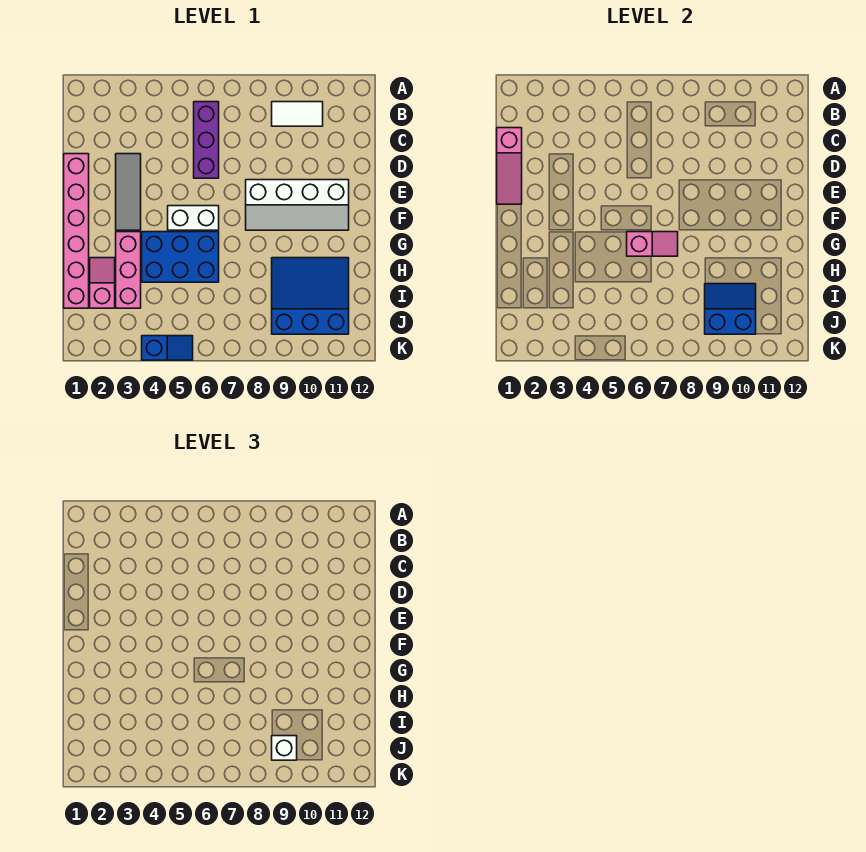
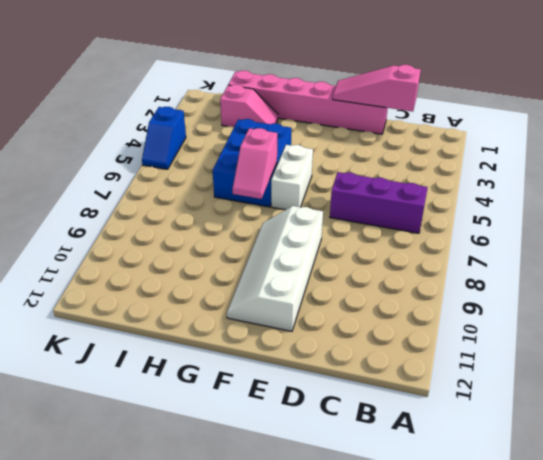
none -> white tile B9:B10 level 1
none -> grey tile D3:F3 level 1
none -> pink brick G3:I3 level 1

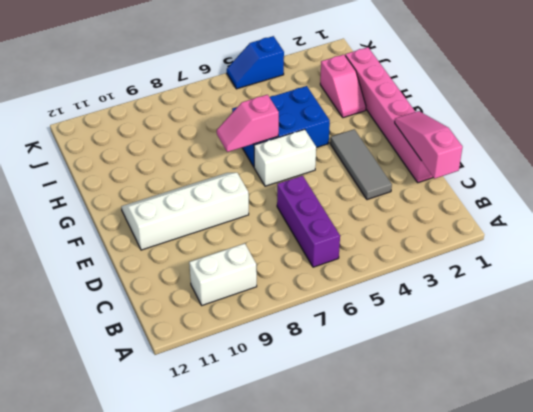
white brick B9:B10 level 1 -> white tile B9:B10 level 1
none -> pink brick G3:I3 level 1
none -> blue slope H9:J11 level 1 top J
none -> blue slope I9:J10 level 2 top J

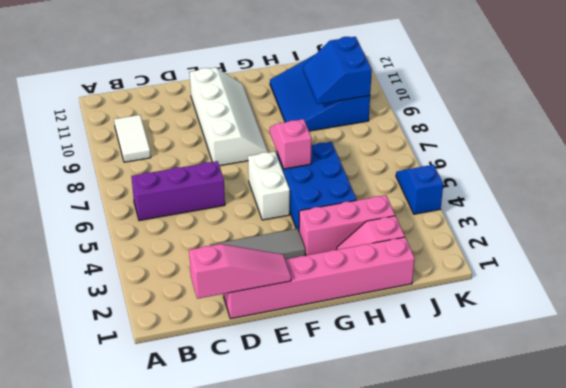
none -> white brick J9 level 3

